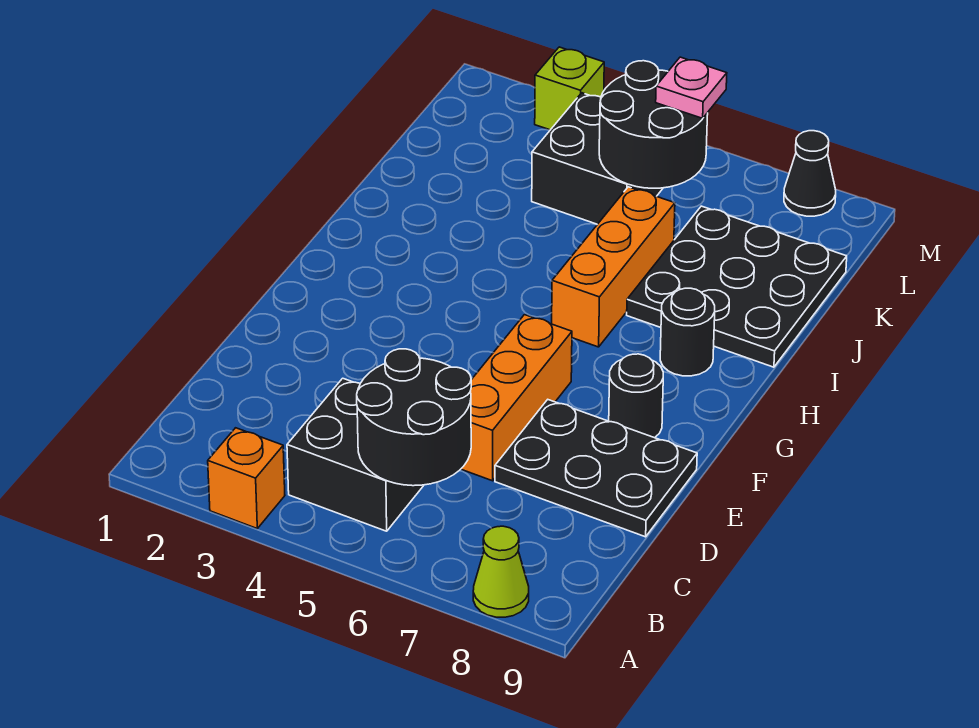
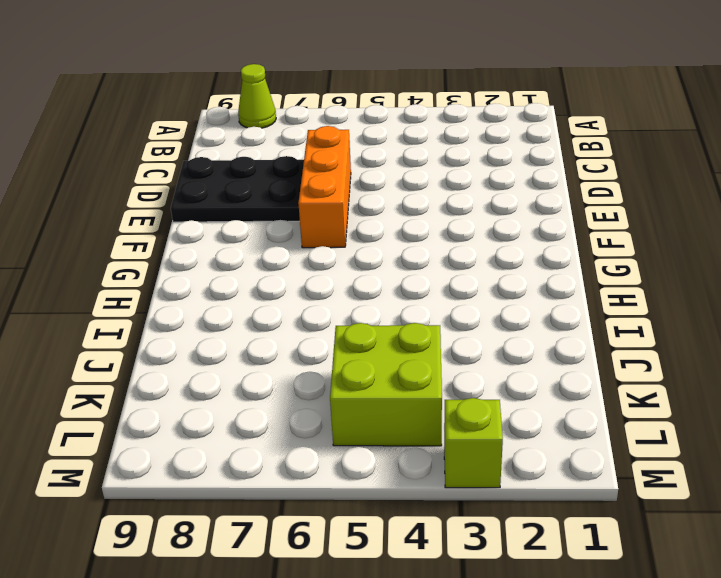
lime brick K4:L5 level 1 -> black brick K4:L5 level 1
none -> orange brick A3 level 1
none -> black brick B4:C5 level 1
none -> black round brick F8 level 1

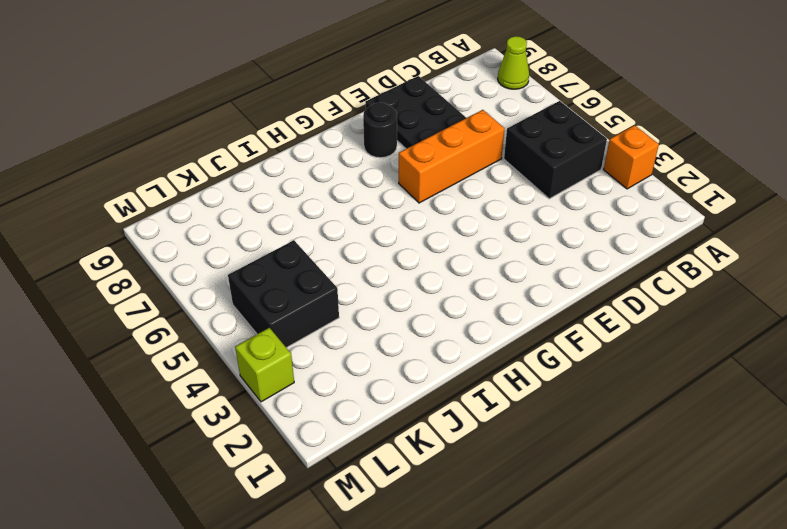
none -> orange brick H6:J6 level 1
none -> black round brick H8 level 1
none -> black plate I7:K9 level 1

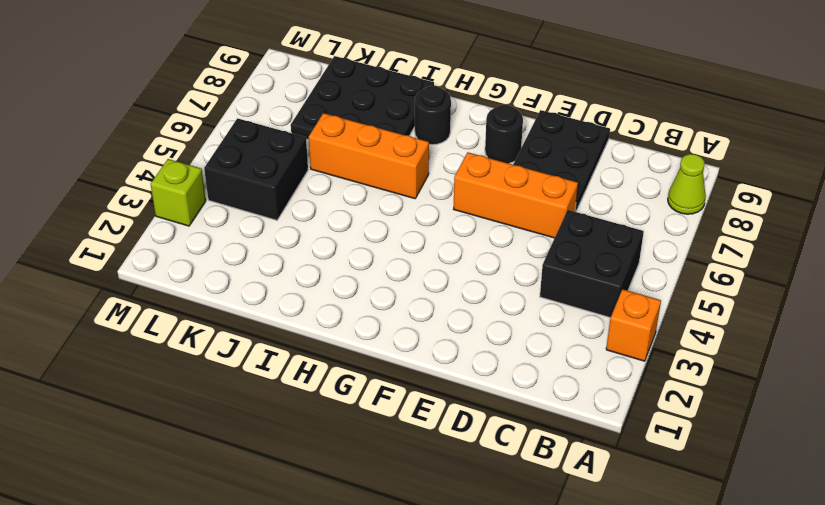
none -> black cone M8 level 1
none -> black round brick B5:C6 level 2
none -> black round brick K5:L6 level 2

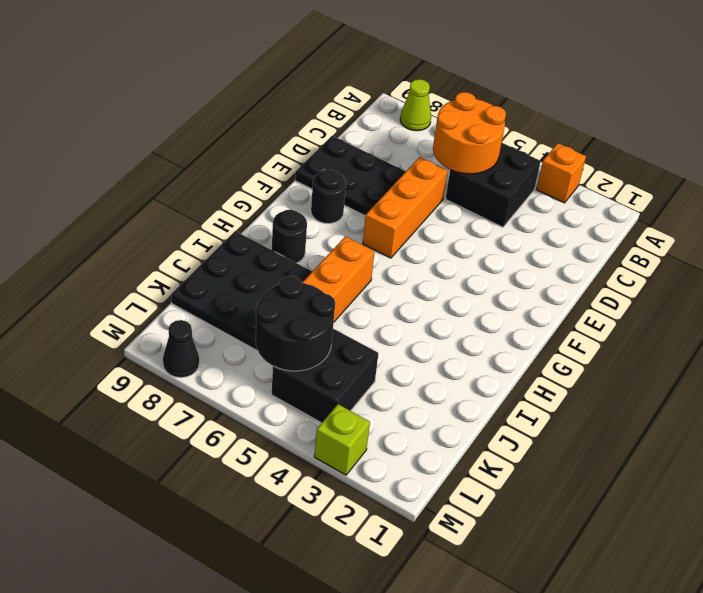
orange round brick B5:C6 level 2 -> black round brick B5:C6 level 2
none -> pink plate L6 level 3

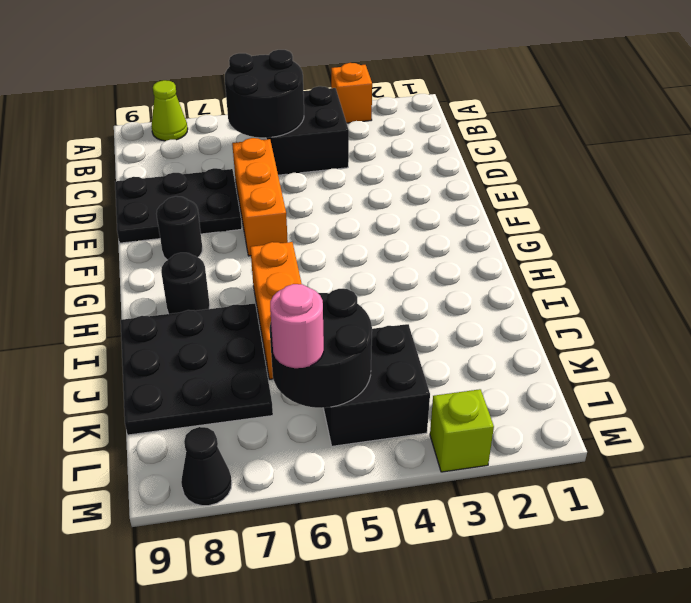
pink round brick L6 level 3 -> pink plate L6 level 3

